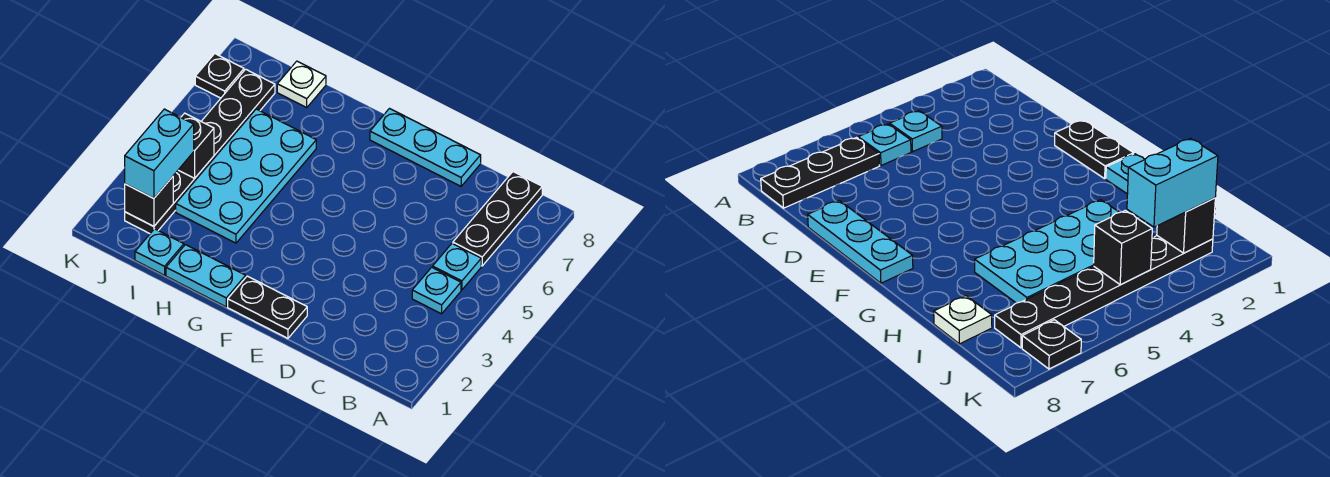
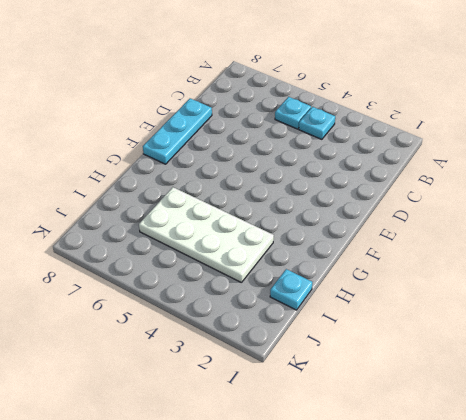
white plate H3:I6 level 1 -> cyan plate H3:I6 level 1
none -> black plate B6:B8 level 1
none -> black plate E1:F1 level 1
none -> cyan plate G1:H1 level 1

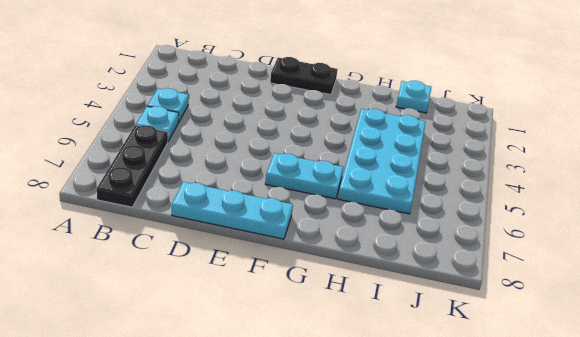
cyan plate F6:G6 level 1 -> cyan plate G1:H1 level 1
none -> white plate I8 level 1
none -> black plate J2:J7 level 1
none -> black plate K7 level 1

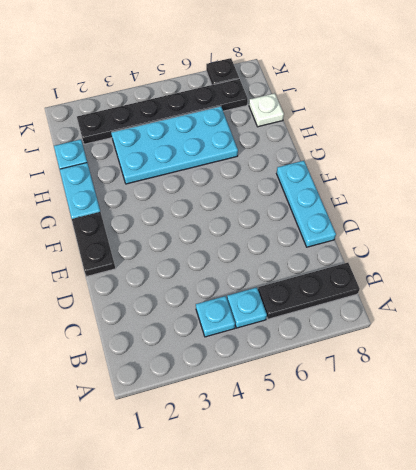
none -> black brick J2 level 2
none -> black brick J4 level 2
none -> cyan brick J2:J3 level 3

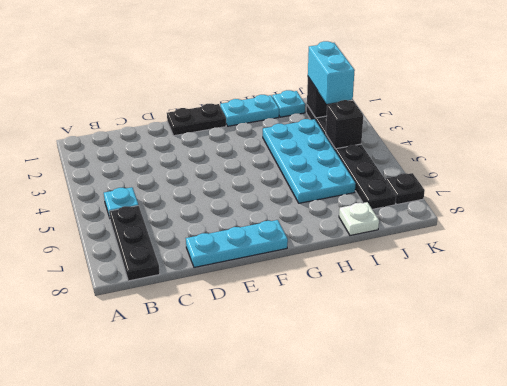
none -> cyan plate B4 level 1

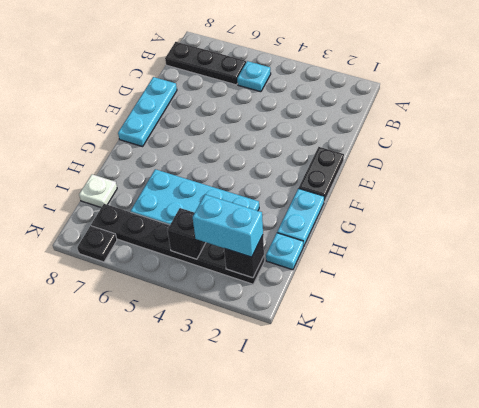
none -> cyan plate B4 level 1

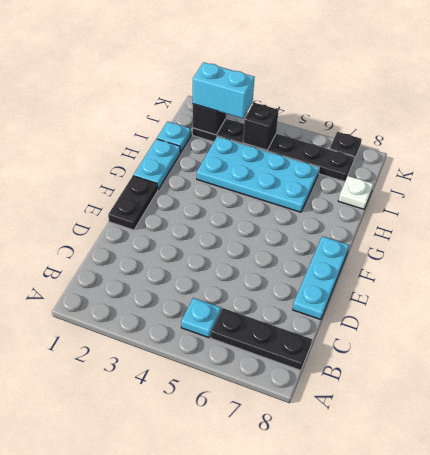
none -> cyan plate B4 level 1

